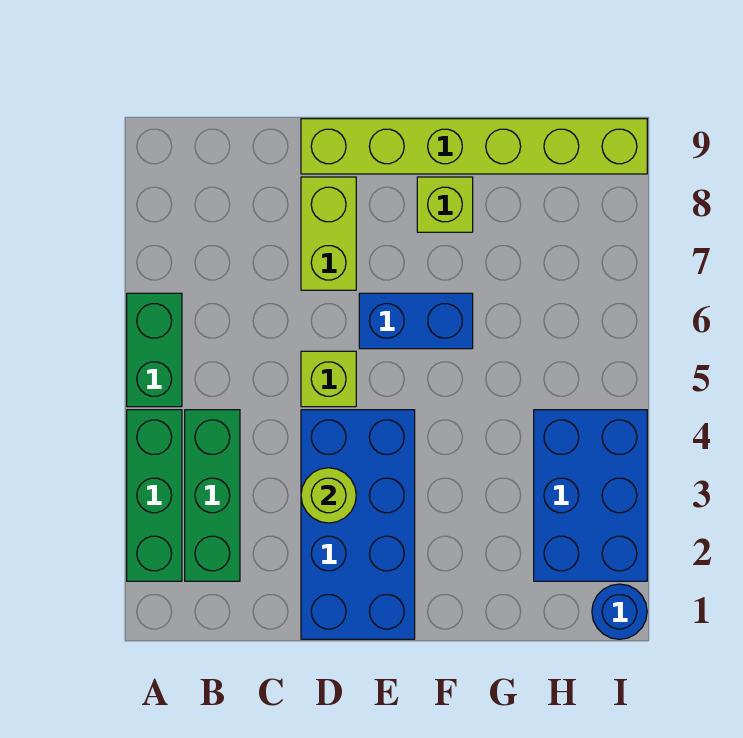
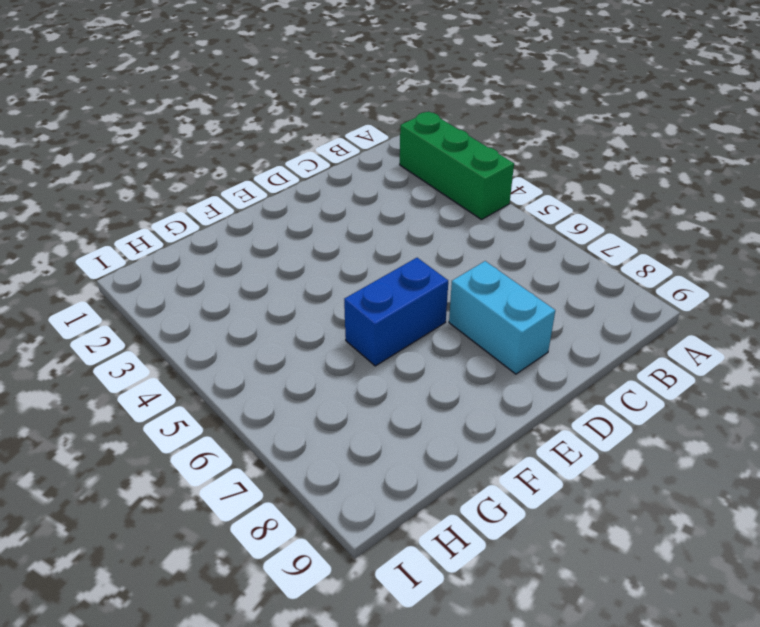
cyan brick D7:D8 level 1 -> lime brick D7:D8 level 1
none -> green brick A5:A6 level 1
none -> green brick B2:B4 level 1
none -> blue brick D1:E4 level 1

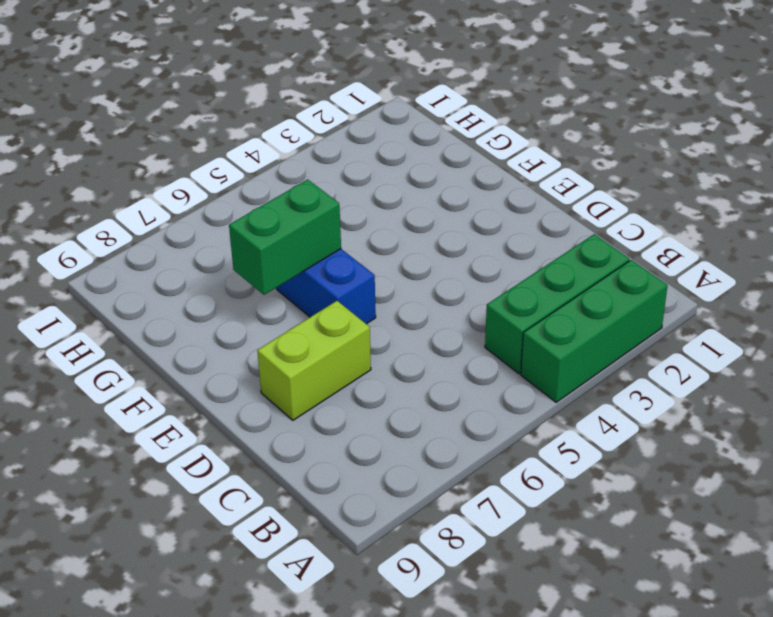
green brick F6:F7 level 2 -> green brick A5:A6 level 1
none -> blue brick D1:E4 level 1
none -> lime brick D5 level 1
none -> lime brick D9:I9 level 1

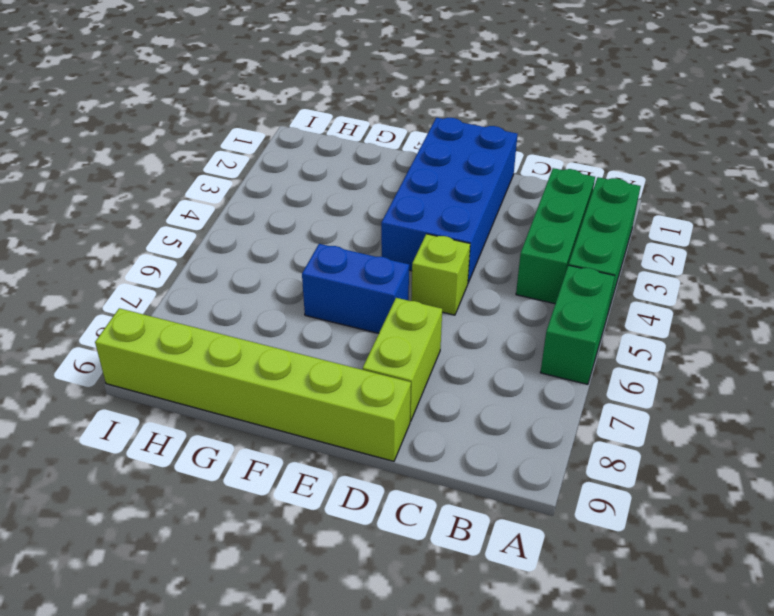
none -> lime brick F8 level 1
none -> blue brick H2:I4 level 1
none -> blue round brick I1 level 1

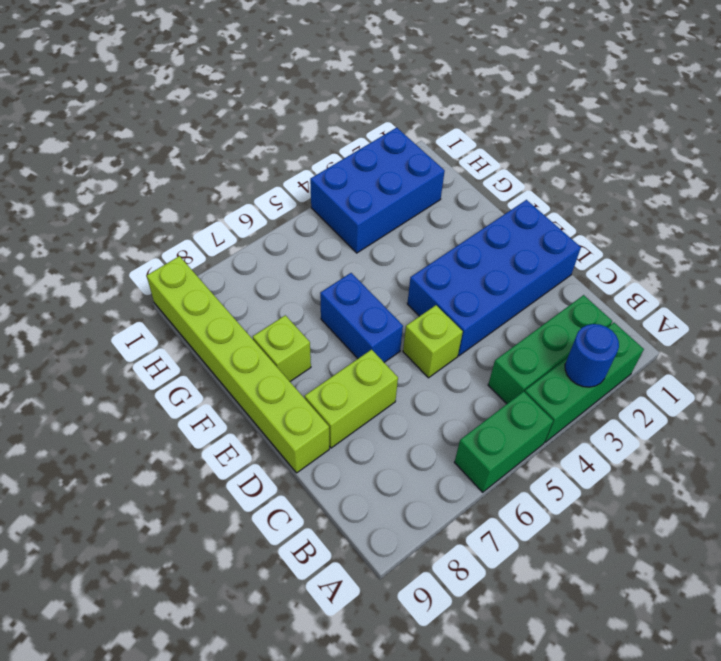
blue round brick A3 level 2 -> blue round brick I1 level 1
none -> lime round brick D3 level 2

